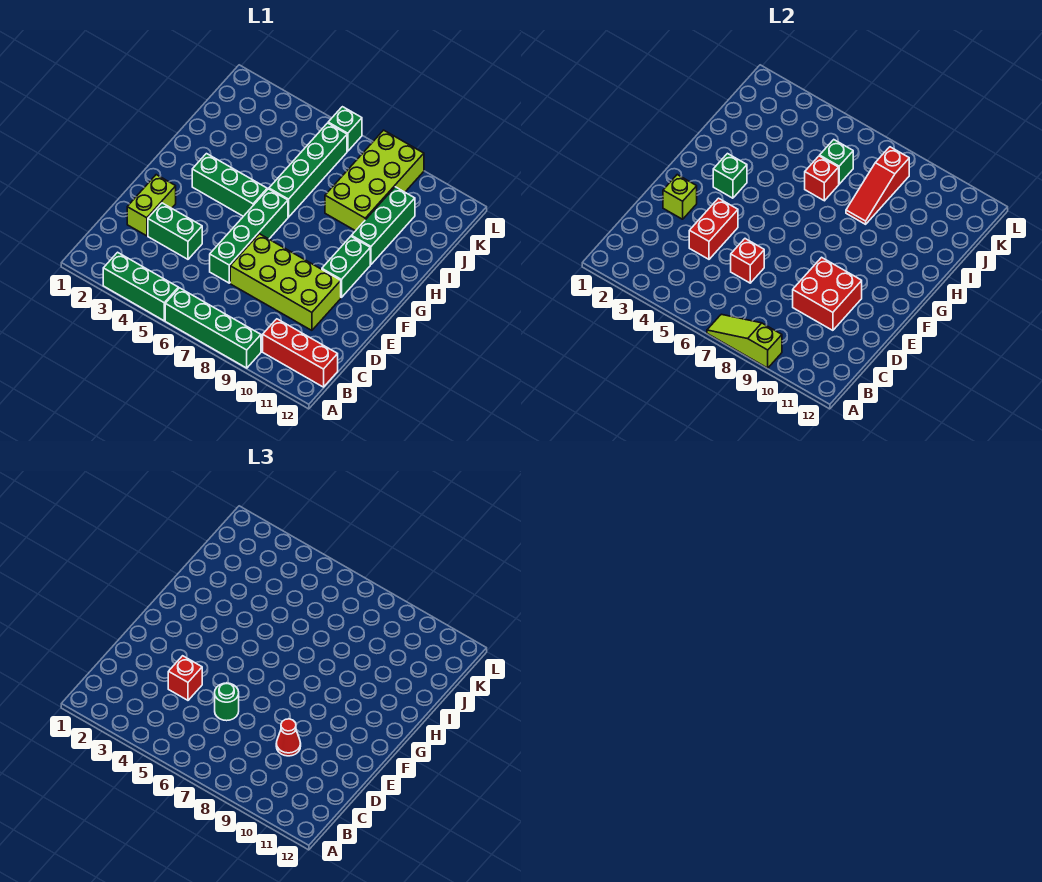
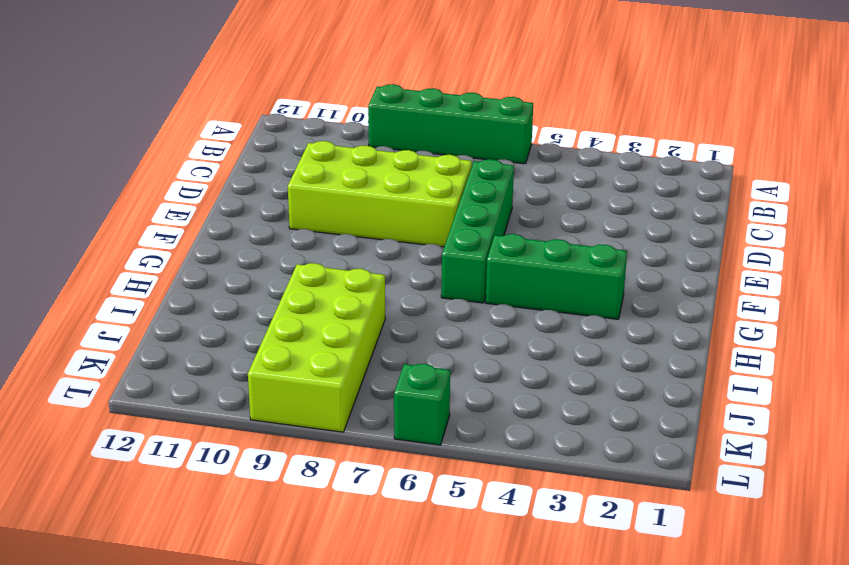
none -> green brick A3:A5 level 1
none -> red brick B10:B12 level 1
none -> lime brick D2:E2 level 1

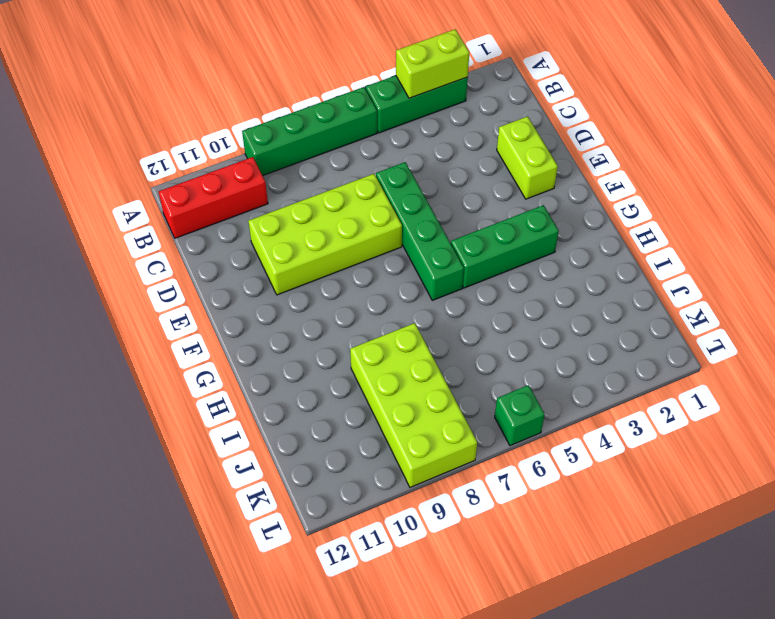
lime brick A3:A4 level 2 -> none
none -> green brick D3:D4 level 1
none -> green brick F10:G10 level 1
none -> green brick H6:K6 level 1

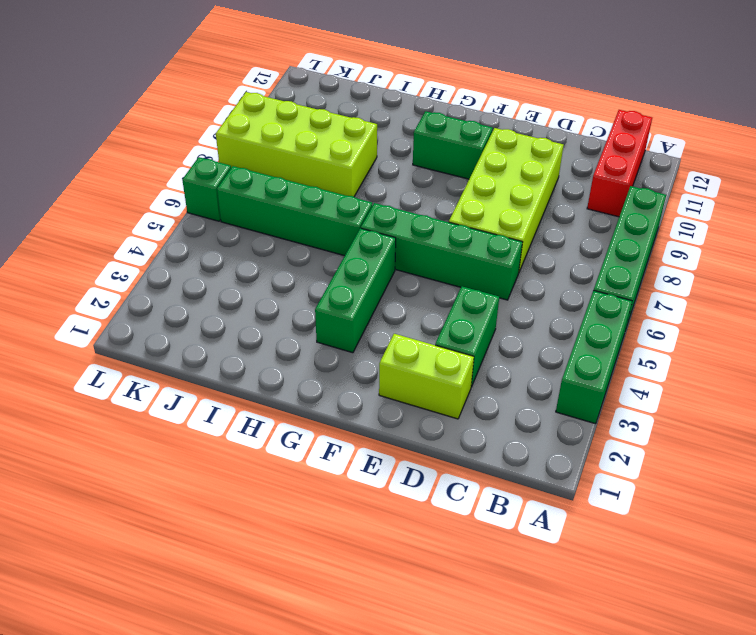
none -> green brick H10:J10 level 1
none -> lime slope A7:A9 level 2 top 9
none -> red brick D4:E4 level 2

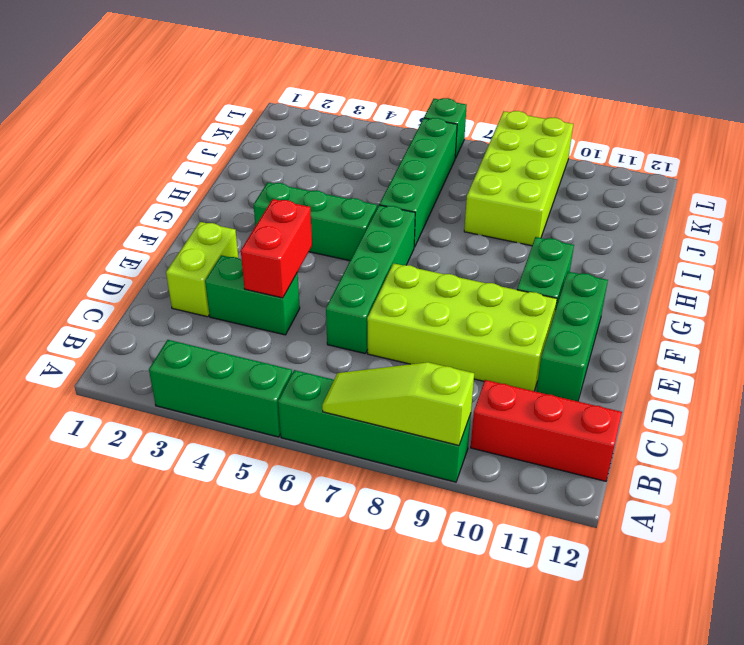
green brick D11:F11 level 1 -> green brick H10:J10 level 1
none -> red brick D6 level 2
none -> red brick D9:E10 level 2
none -> lime brick E2 level 2

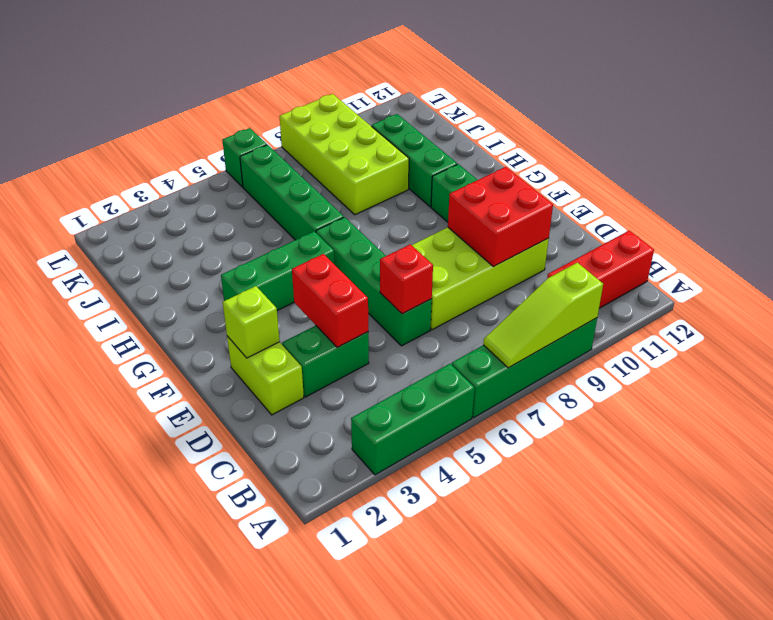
none -> green brick G3 level 2
none -> red brick I6 level 2
none -> red slope I8:K8 level 2 top K

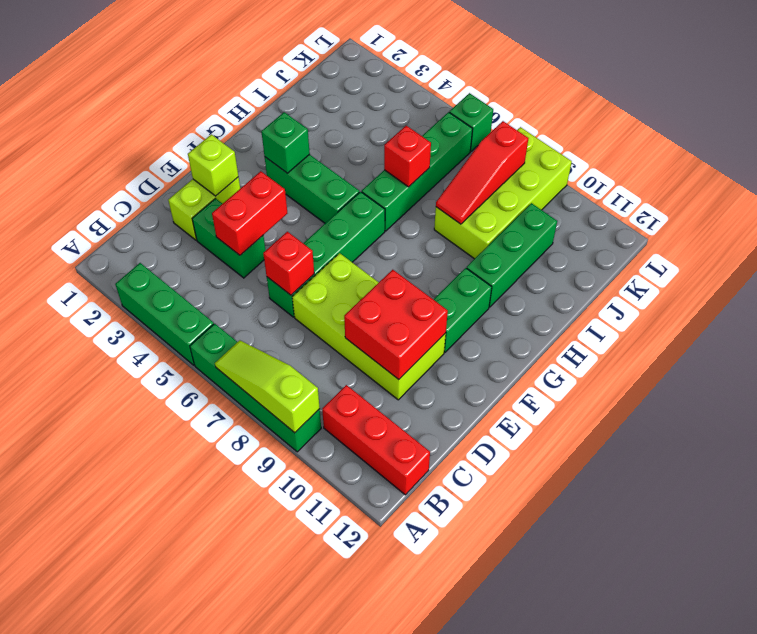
none -> green brick J6 level 2
none -> red brick D4 level 3
none -> green round brick D6 level 3

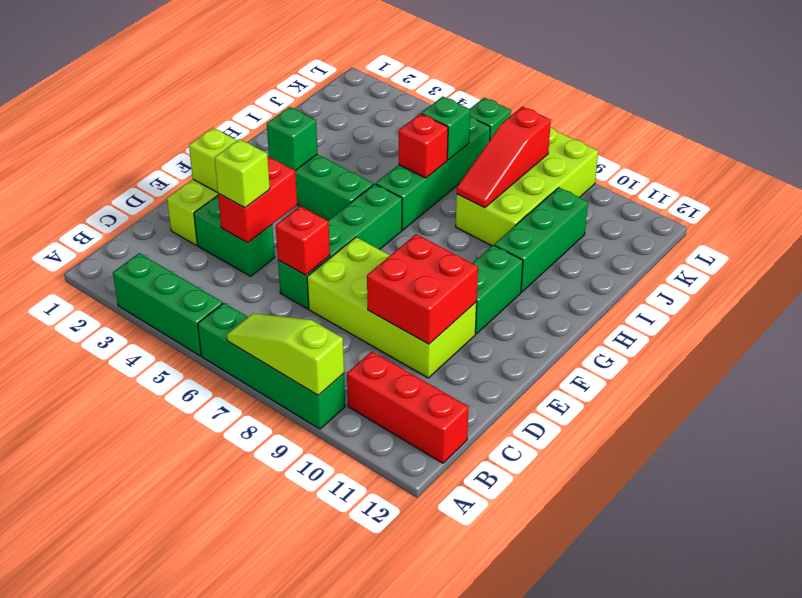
lime brick D4 level 3 -> red brick D4 level 3
none -> green round brick D6 level 3
none -> red cone D9 level 3

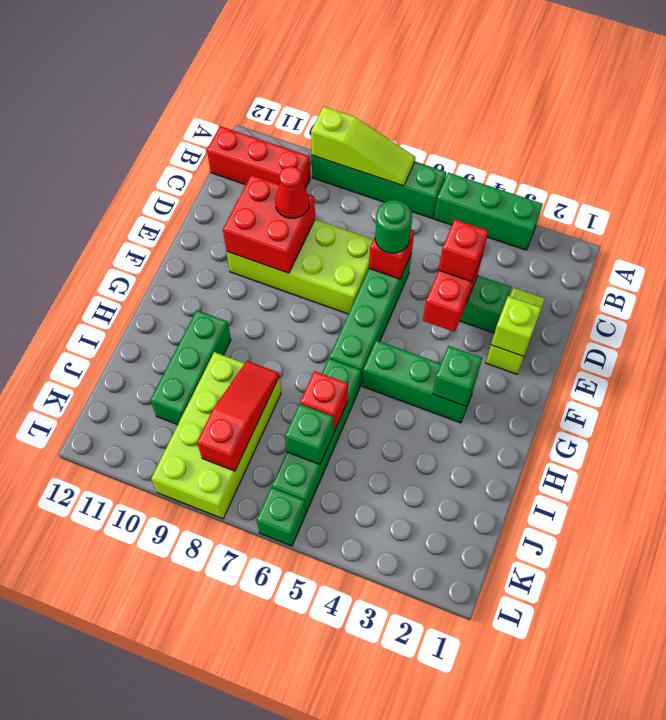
none -> green brick F10:G10 level 1

